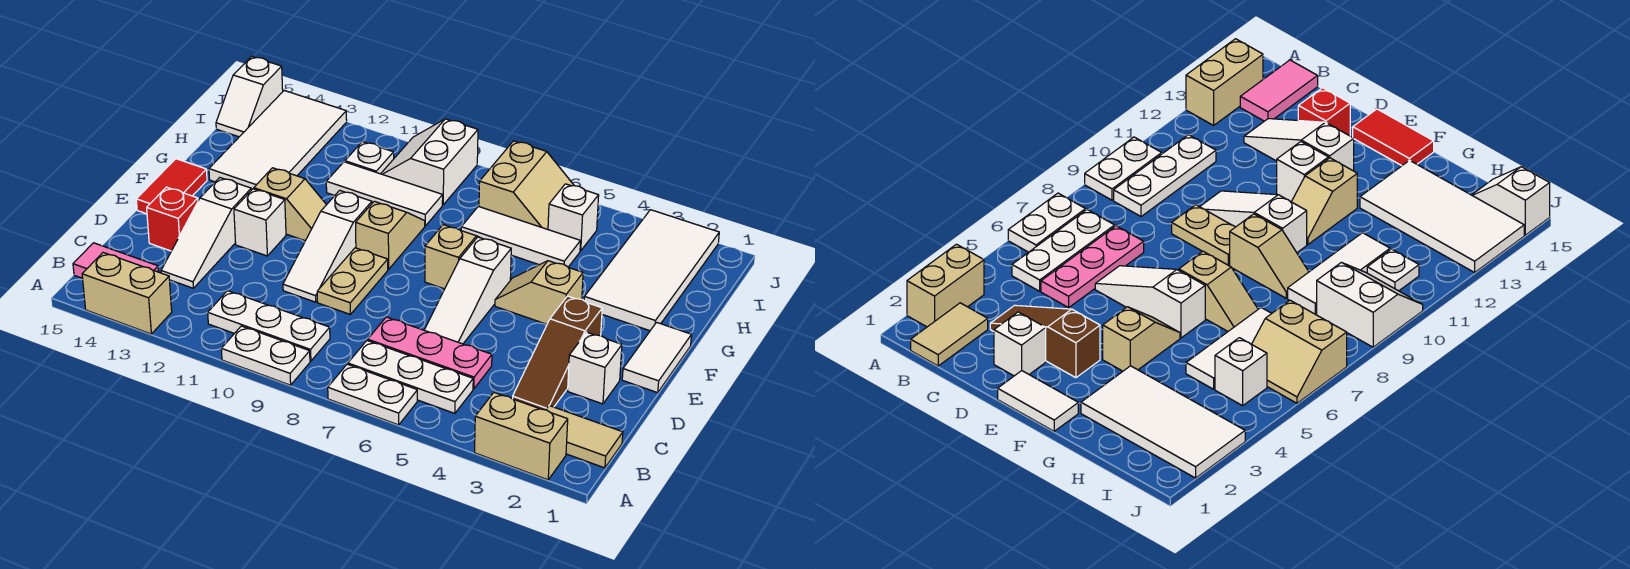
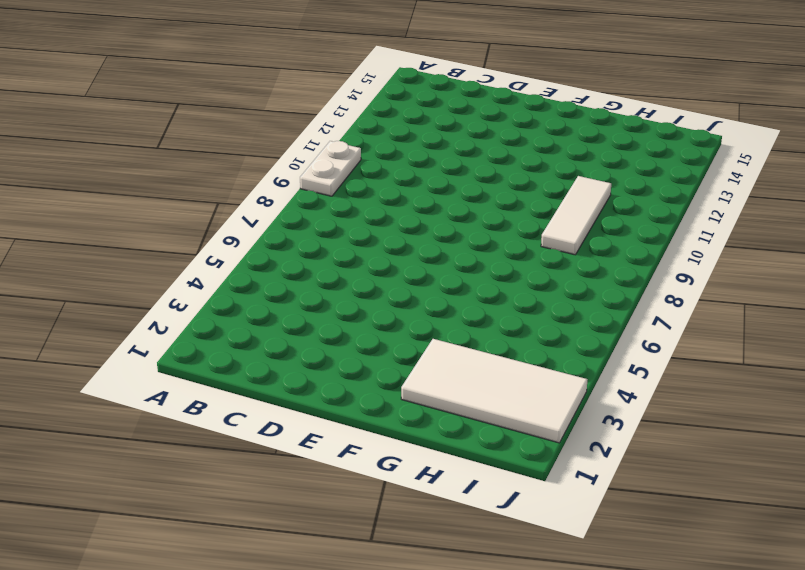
none -> tan brick A2:A3 level 1
none -> white plate A6:A7 level 1
none -> tan brick A13:A14 level 1
none -> tan tile B1:B2 level 1

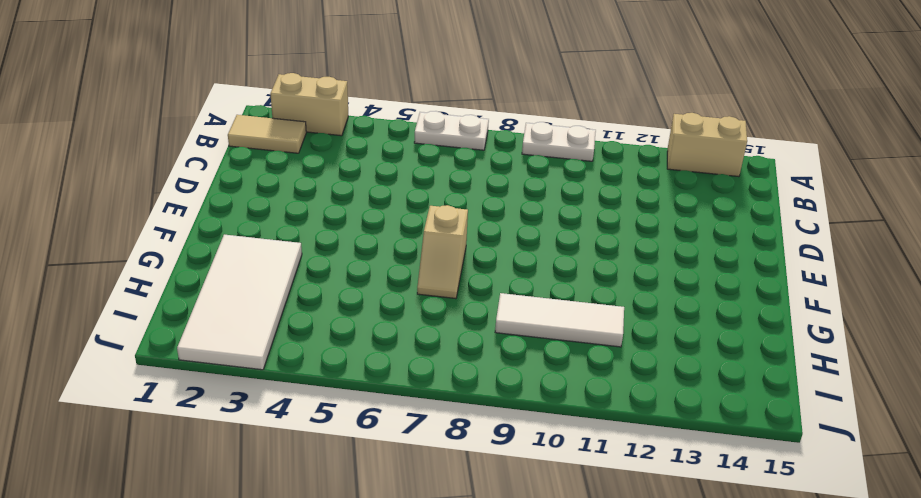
none -> white plate B5:B7 level 1
none -> white plate B9:B11 level 1
none -> pink tile B14:B15 level 1
none -> brown slope C3:E3 level 1 top E

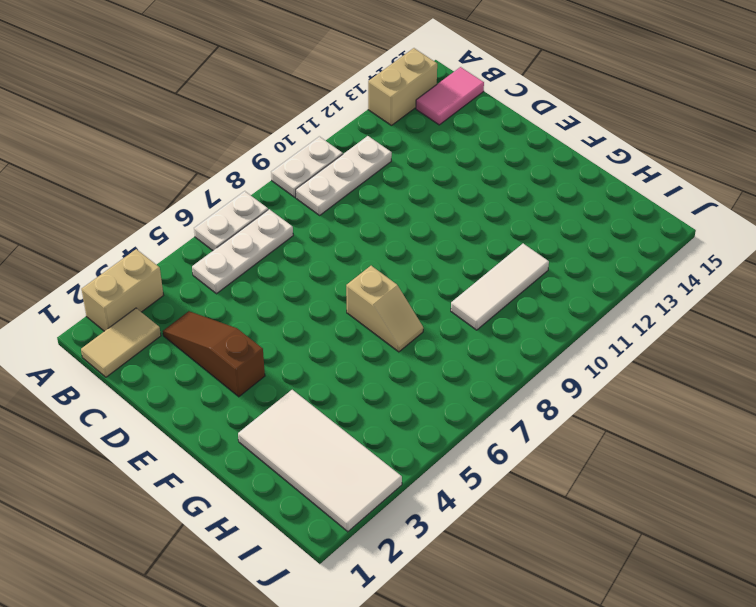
none -> pink plate C5:C7 level 1
none -> white slope C13:E13 level 1 top E
none -> white brick D2 level 1
none -> white slope D6:F6 level 1 top F

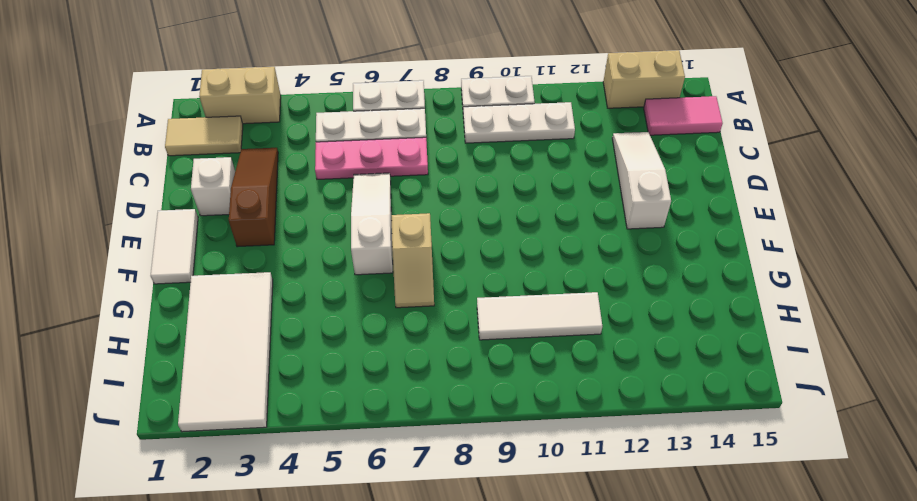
none -> tan plate D9:E9 level 1
none -> white slope D10:F10 level 1 top F
none -> red brick D14 level 1
none -> white brick E12 level 1

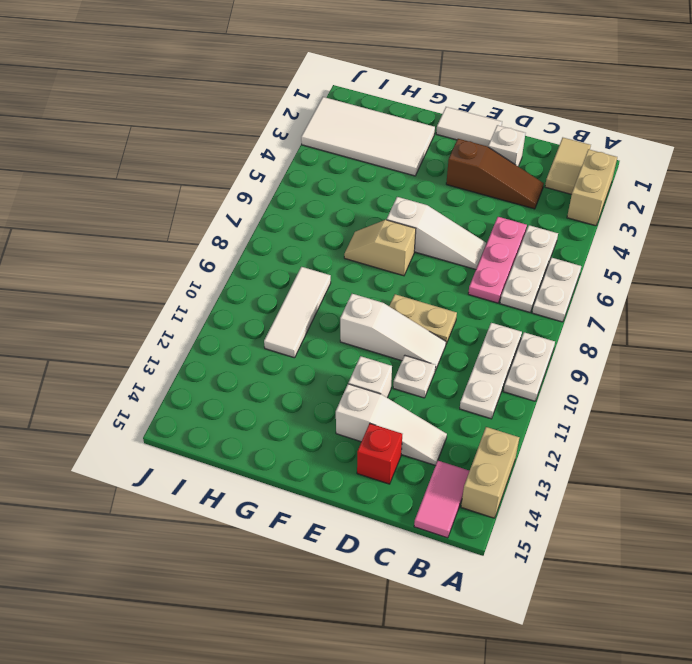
white plate D11 level 1 -> white plate I11 level 1
none -> red tile E15:F15 level 1
none -> tan slope F4:F5 level 1 top 4
none -> tan slope F9:G9 level 1 top F
none -> tan slope F11:F12 level 1 top 12

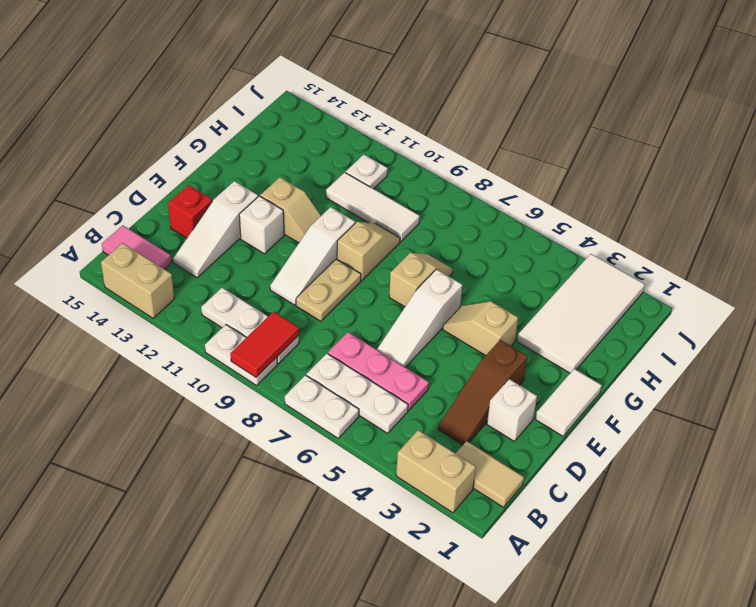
red tile A9:B9 level 2 -> red tile E15:F15 level 1
none -> white tile G13:J14 level 1
none -> white tile H5:H7 level 1
none -> white brick I5 level 1
none -> tan slope I6:J7 level 1 top 7

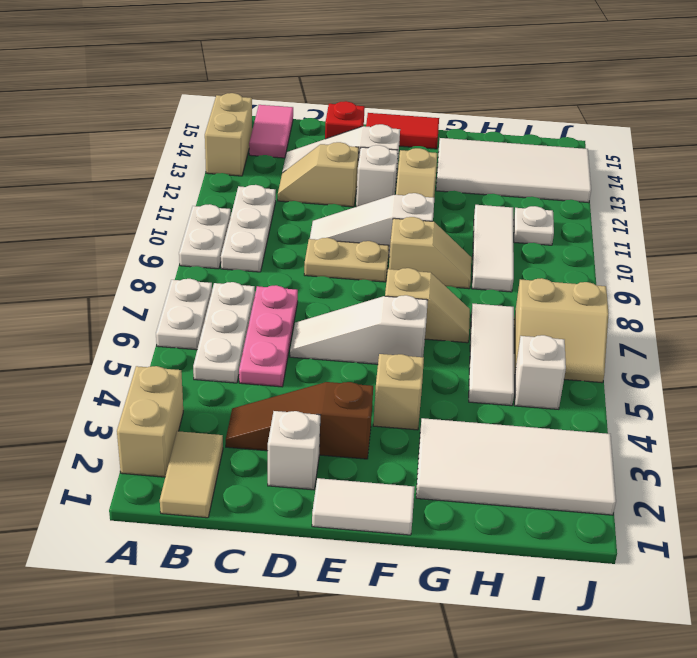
tan slope C12:D12 level 1 top D -> none
none -> white slope I9:J10 level 1 top 9
none -> white slope I15:J15 level 1 top J

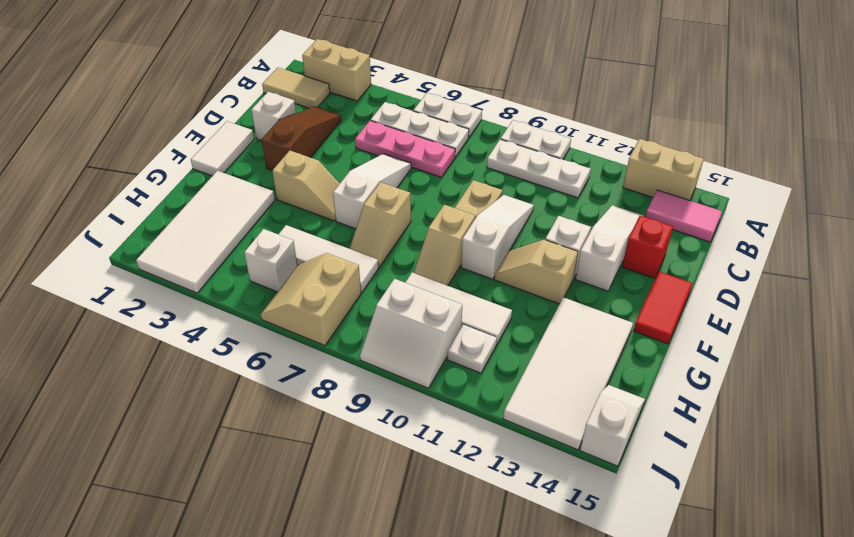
white slope I9:J10 level 1 top I -> white slope I9:J10 level 1 top 9

